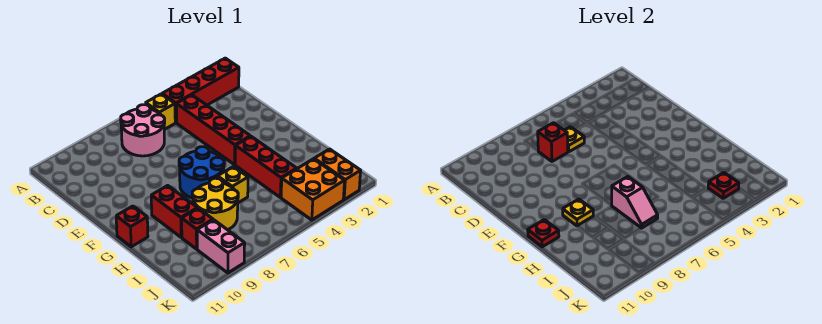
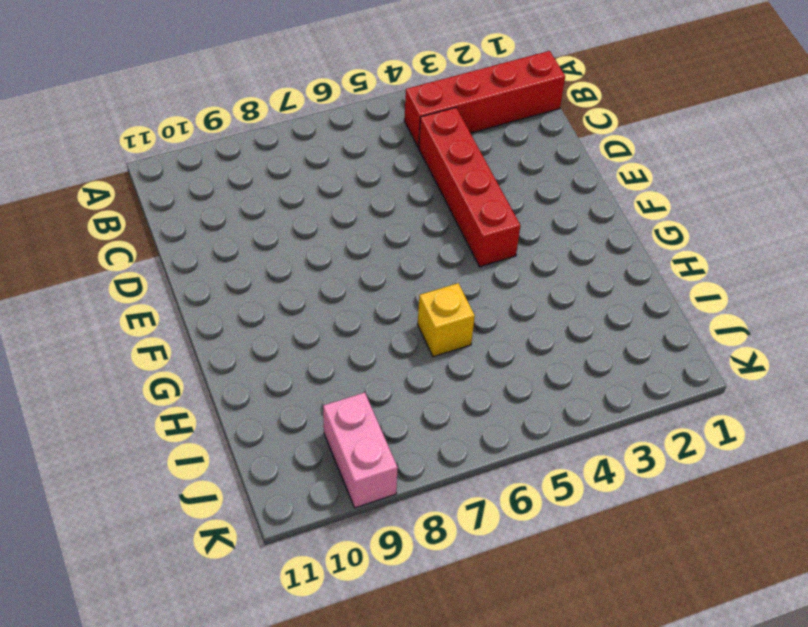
none -> yellow brick B5 level 1
none -> pink round brick B6:C7 level 1
none -> blue round brick F6:G7 level 1

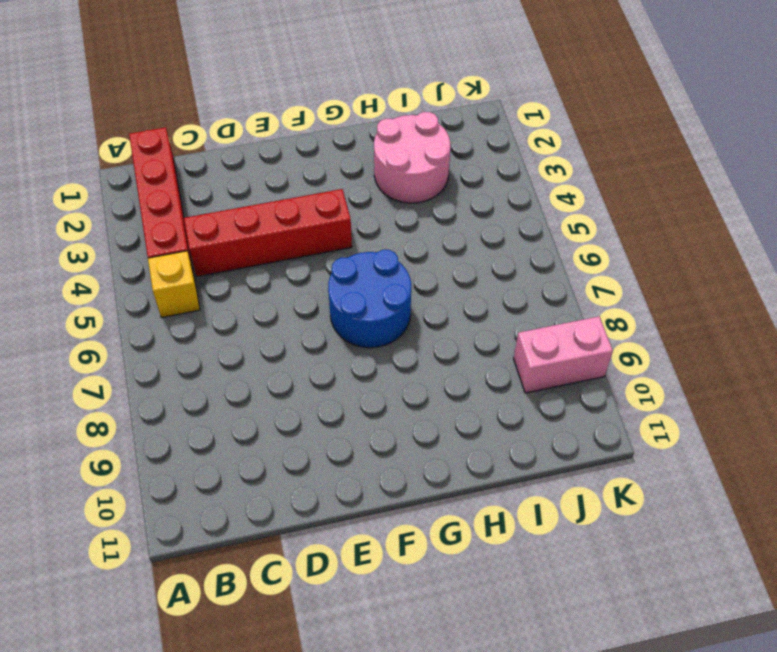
pink round brick H2:I3 level 1 -> pink round brick B6:C7 level 1
none -> red brick G4:I4 level 1
none -> red brick G9:H9 level 1
none -> red brick G11 level 1

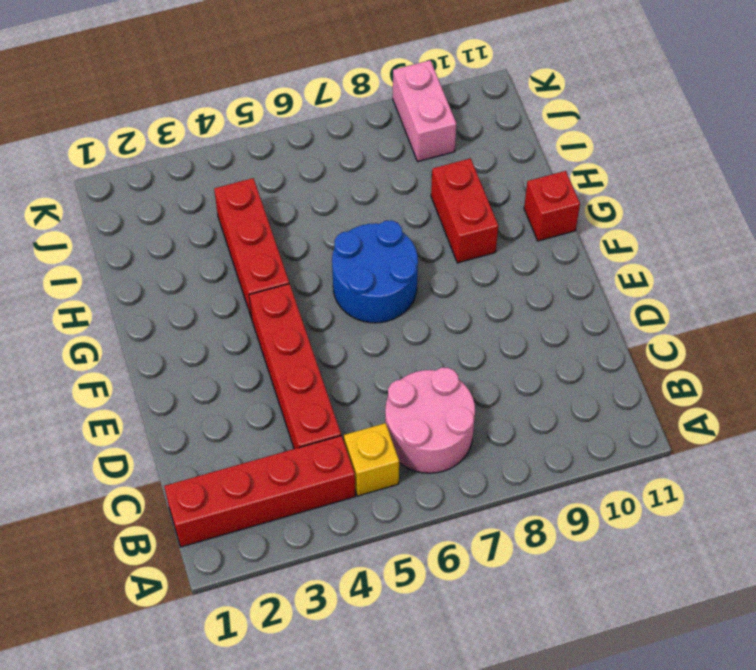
none -> yellow brick H6 level 1
none -> yellow round brick H7:I8 level 1
none -> red brick I9 level 1

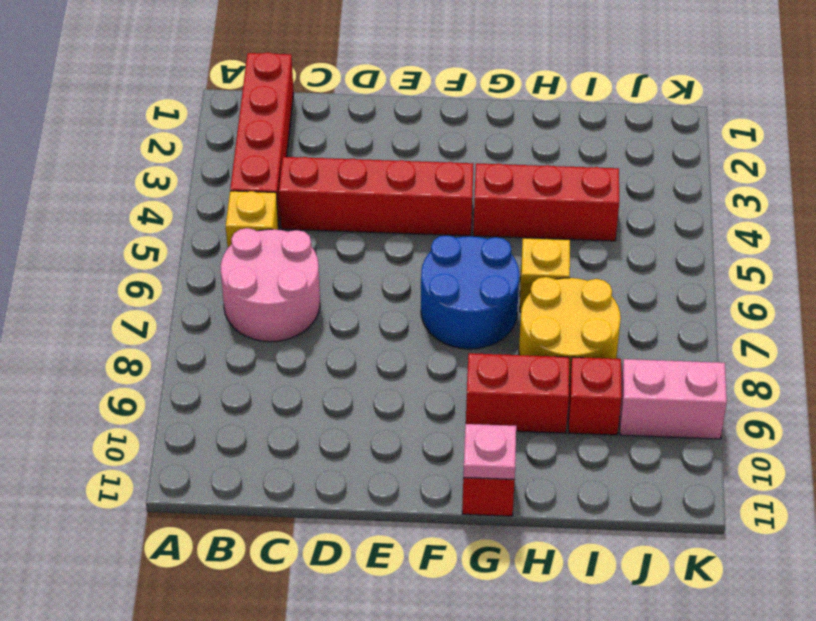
pink plate G11 level 2 -> red plate G11 level 2
none -> orange brick J2:K2 level 1
none -> orange brick J3:K4 level 1
none -> yellow plate C6 level 2

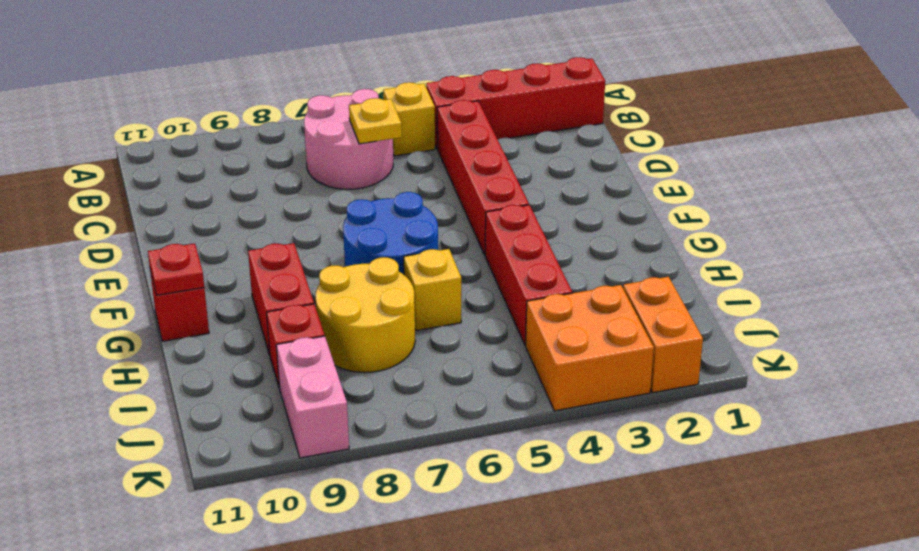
none -> red brick C7 level 2
none -> yellow plate G9 level 2
none -> pink slope H7:I7 level 2 top H

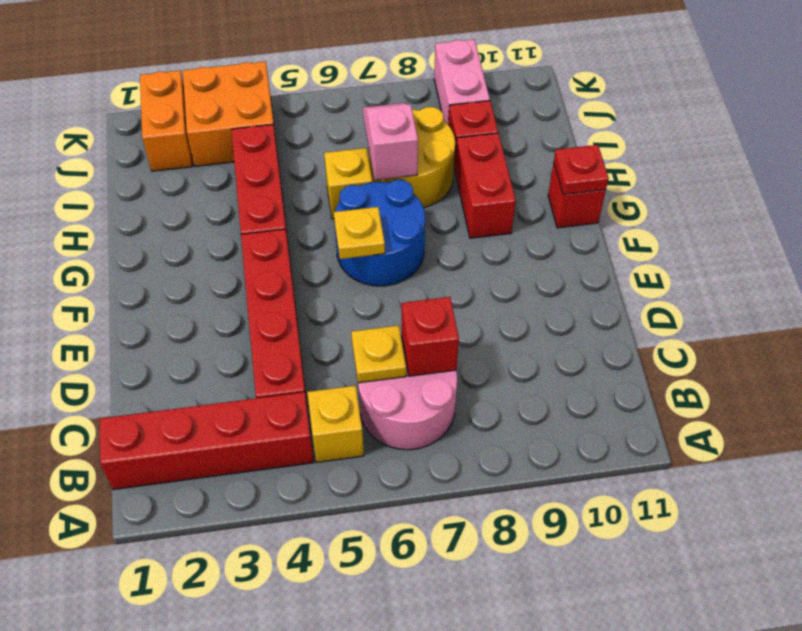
yellow plate F6 level 2 -> yellow plate G9 level 2
none -> red plate J3 level 2

